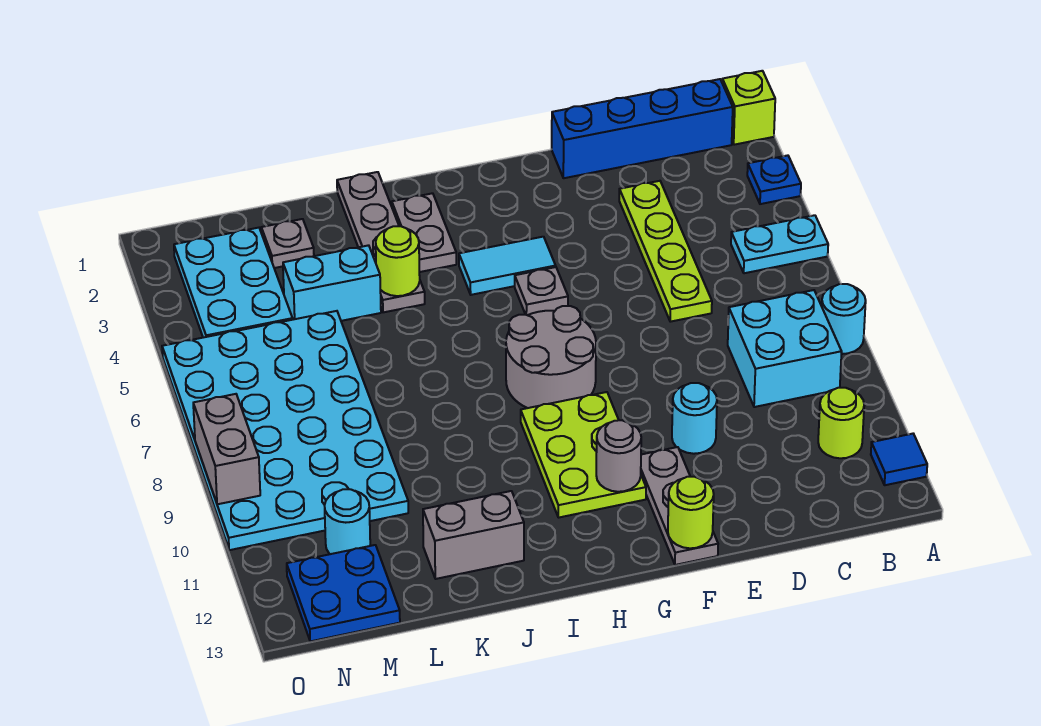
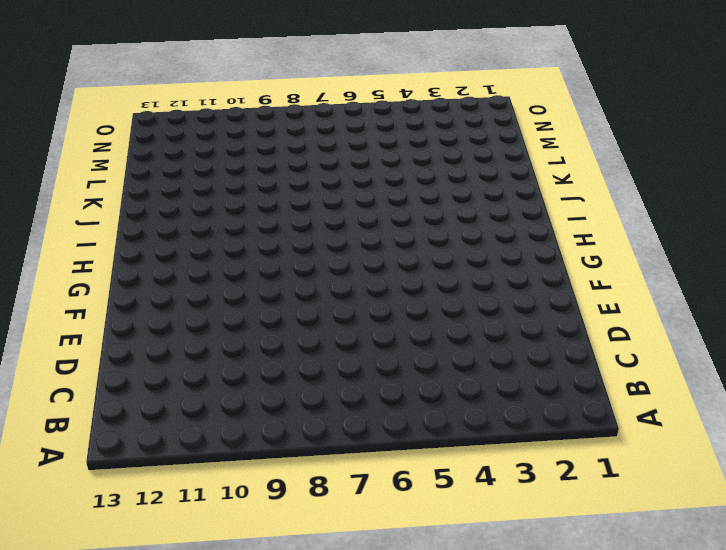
none -> lime brick A1 level 1
none -> blue plate A3 level 1
none -> cyan plate A5:B5 level 1

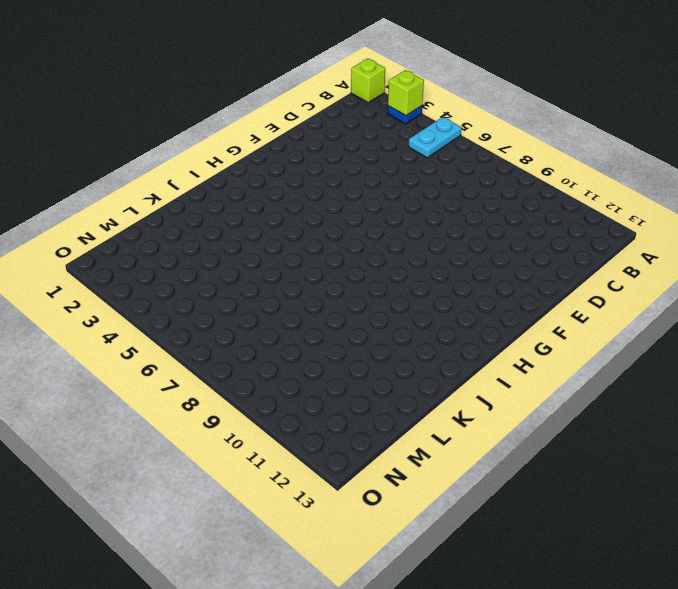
lime brick A3 level 2 -> none
none -> cyan round brick A8 level 1
none -> blue tile A12 level 1
none -> blue brick B1:E1 level 1

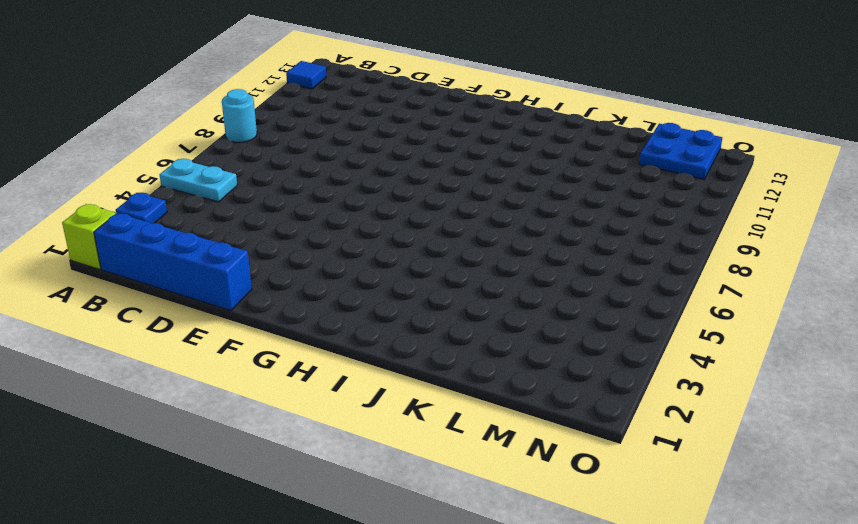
none -> cyan brick B8:C9 level 1
none -> lime round brick B11 level 1
none -> lime plate D3:D6 level 1

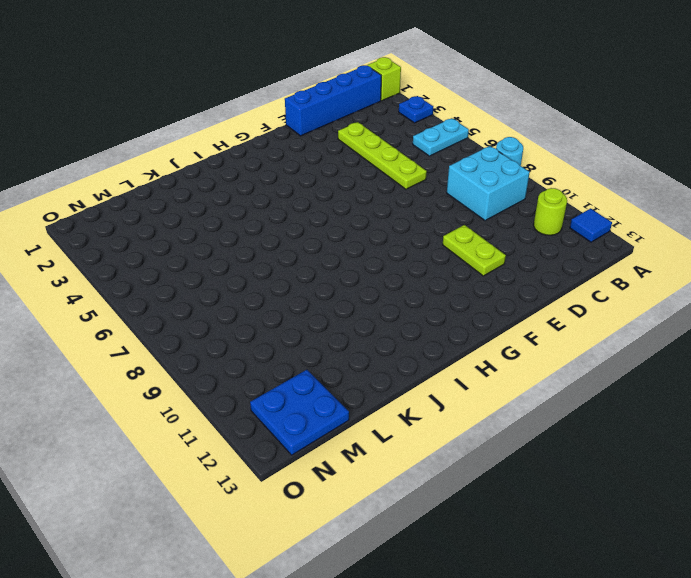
lime plate E10:E11 level 1 -> cyan round brick E10 level 1
none -> grey plate F11:F13 level 1
none -> cyan tile G4:H4 level 1
none -> grey plate G5 level 1

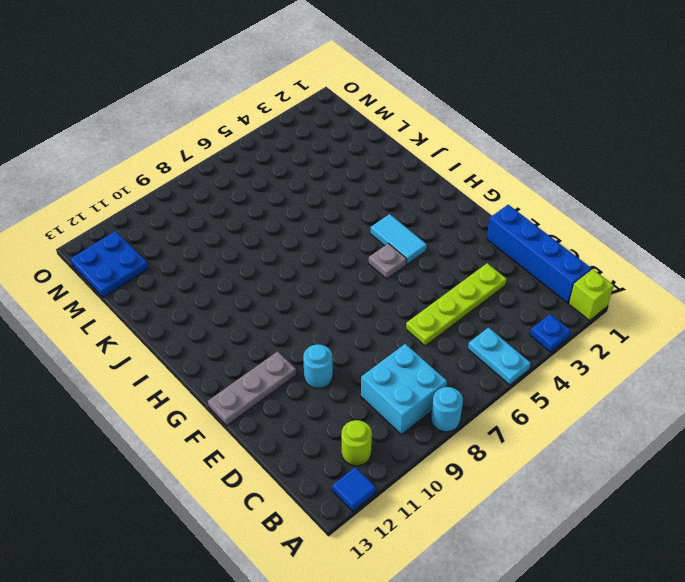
none -> grey round brick G7:H8 level 1
none -> lime plate G9:H11 level 1
none -> grey plate I2:I3 level 1

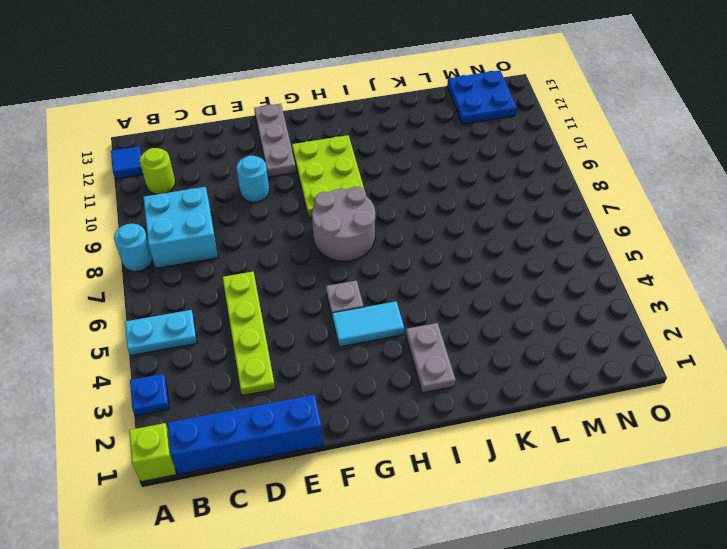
none -> grey plate J1:J4 level 1
none -> grey brick J12:K12 level 1
none -> cyan brick K4:L4 level 1

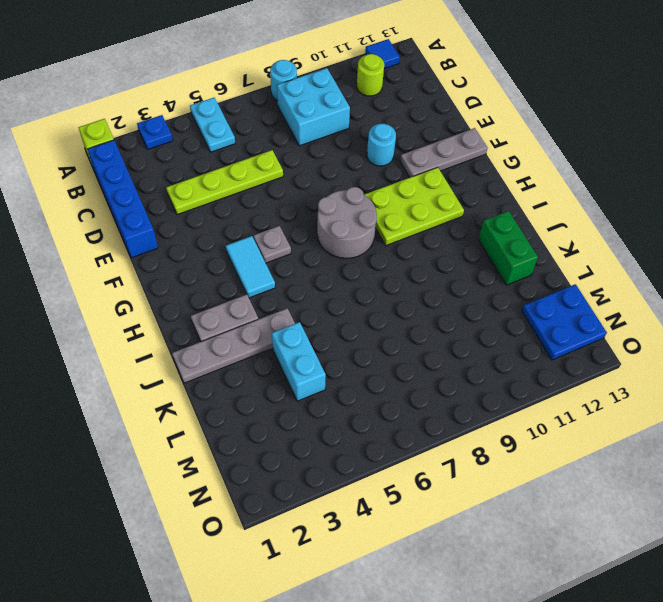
green brick J12:K12 level 1 -> grey brick J12:K12 level 1
none -> grey plate L2 level 1
none -> cyan plate L5:O10 level 1
none -> cyan plate M2:N4 level 1

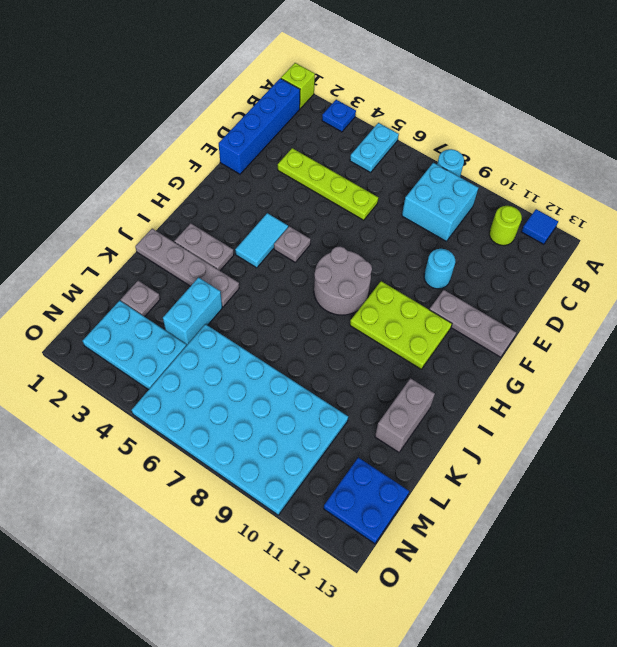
none -> cyan round brick M11 level 1
none -> lime round brick F13 level 2
none -> grey round brick G11 level 2

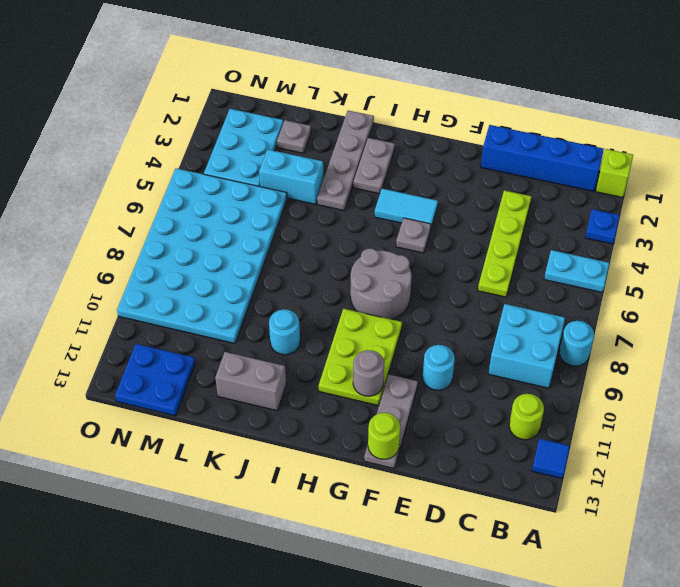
cyan round brick J10 level 1 -> cyan round brick M11 level 1
none -> lime round brick J4 level 2
none -> grey brick O8:O9 level 2

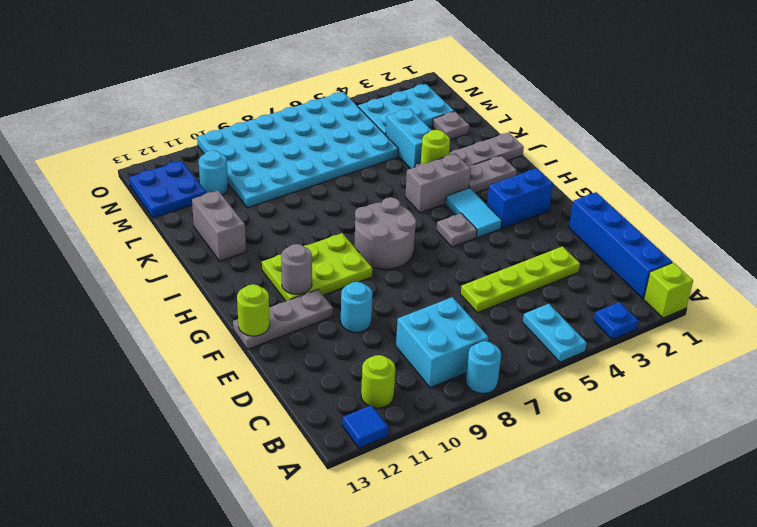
blue brick G2:G3 level 1 -> none
grey brick I4:I5 level 1 -> grey brick O8:O9 level 2

